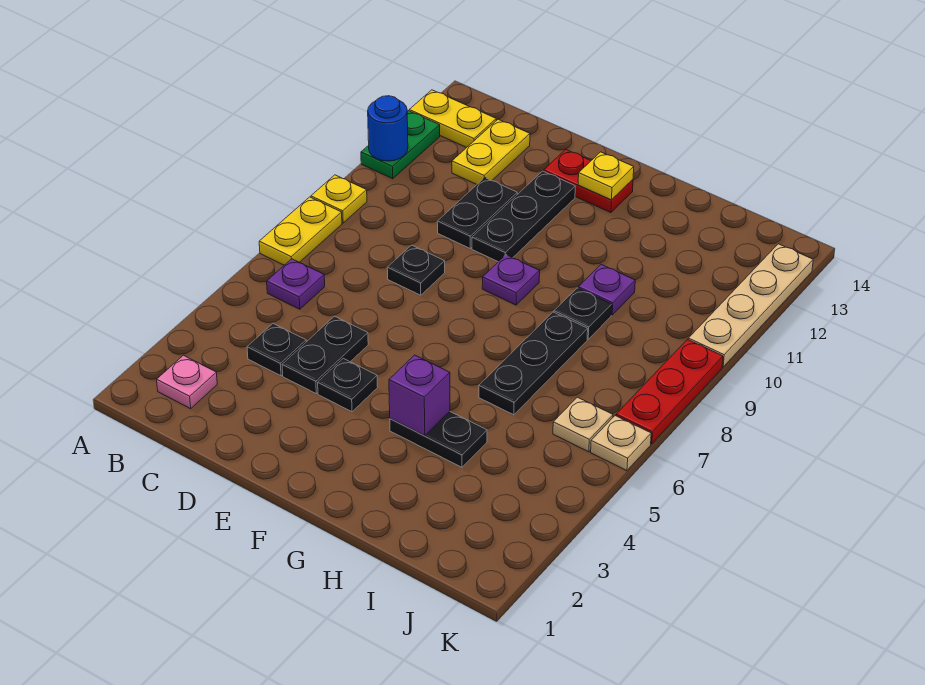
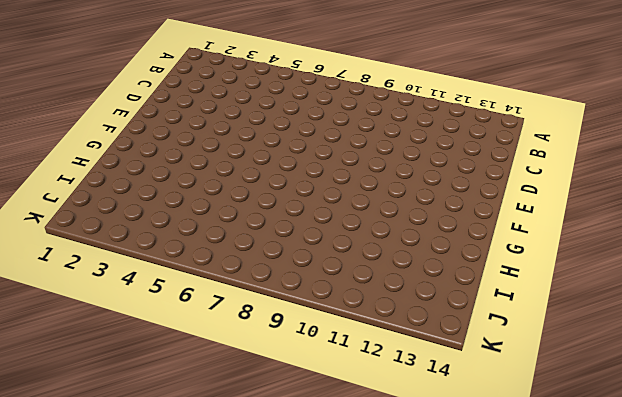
none -> yellow plate A7:A8 level 1
none -> yellow plate A9 level 1
none -> green plate A11:A12 level 1

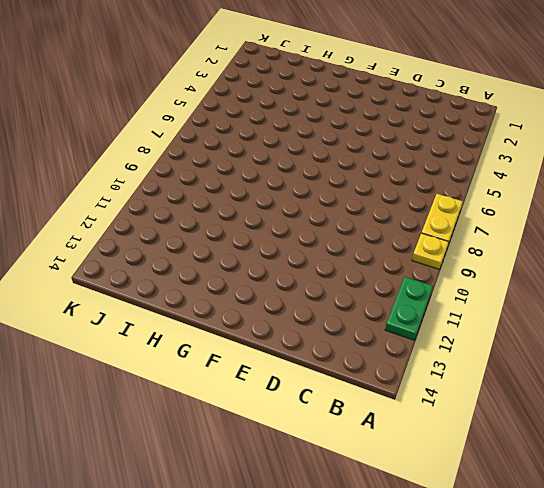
none -> yellow plate A13:B13 level 1
none -> pink plate B2 level 1
none -> purple plate B6 level 1

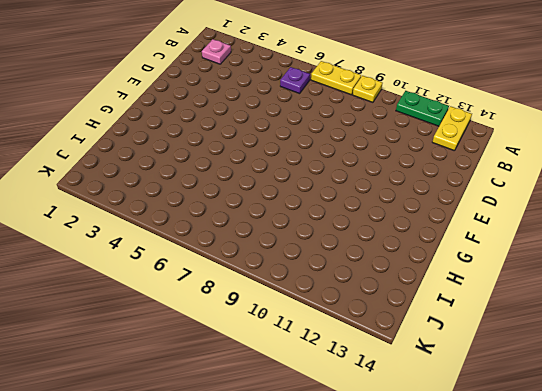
none -> black plate C4 level 1
none -> yellow plate C12:C13 level 1
none -> black plate D4:D5 level 1

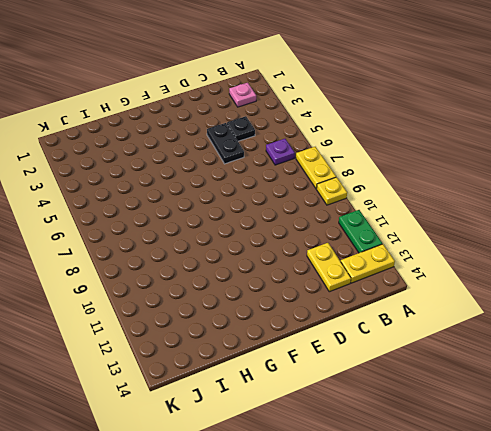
none -> black plate D8 level 1
none -> black plate D10:D11 level 1
none -> black plate E4 level 1

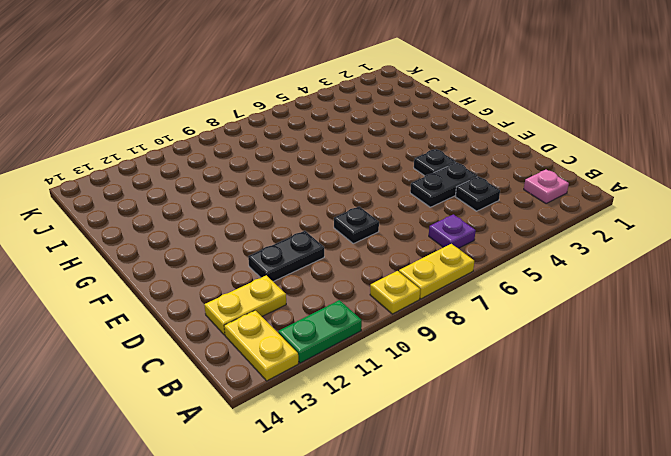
none -> black plate E10:E12 level 1
none -> red plate E13:F13 level 1
none -> purple plate F9 level 1

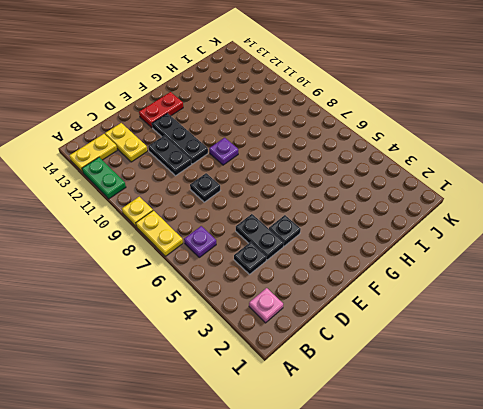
none -> black plate G4:H4 level 1
none -> black plate H6:H8 level 1
none -> black plate H9 level 1

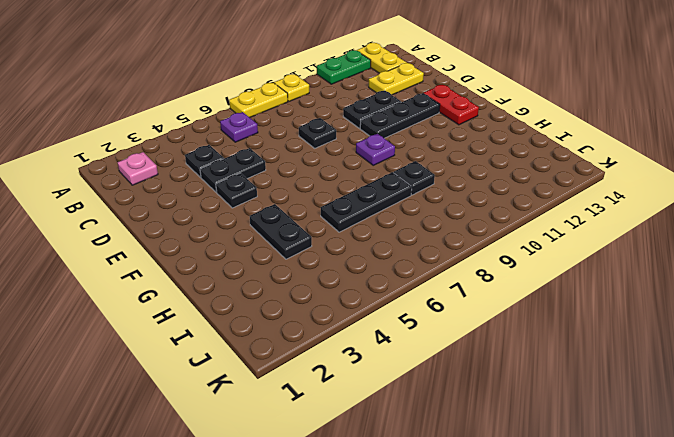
none -> purple plate H10 level 1
none -> tan plate J6 level 1
none -> tan plate K6 level 1

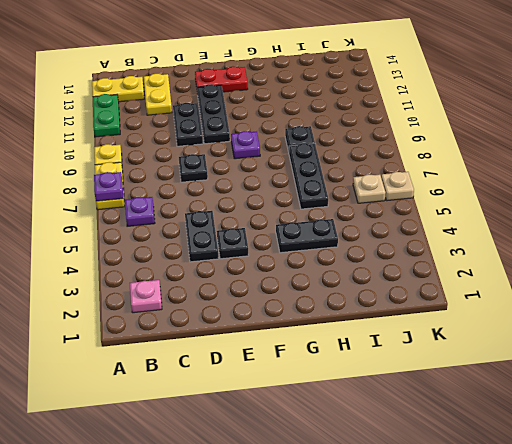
purple plate A7 level 2 -> purple plate H10 level 1
none -> black plate C4 level 1
none -> red plate K7:K9 level 1
none -> tan plate K10:K13 level 1

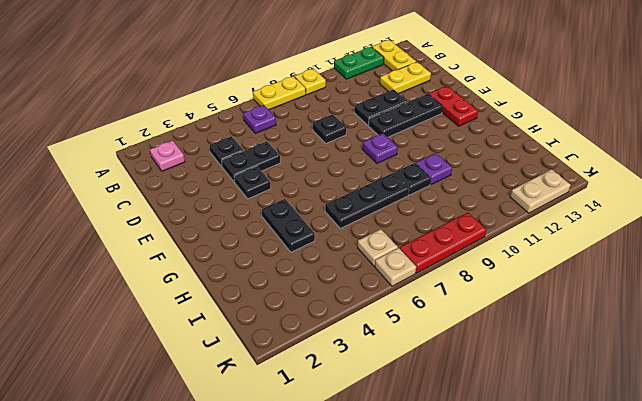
tan plate K12:K13 level 1 -> tan plate K10:K13 level 1
none -> blue round brick A11 level 2
none -> yellow plate F13 level 2
none -> purple brick G4 level 2

